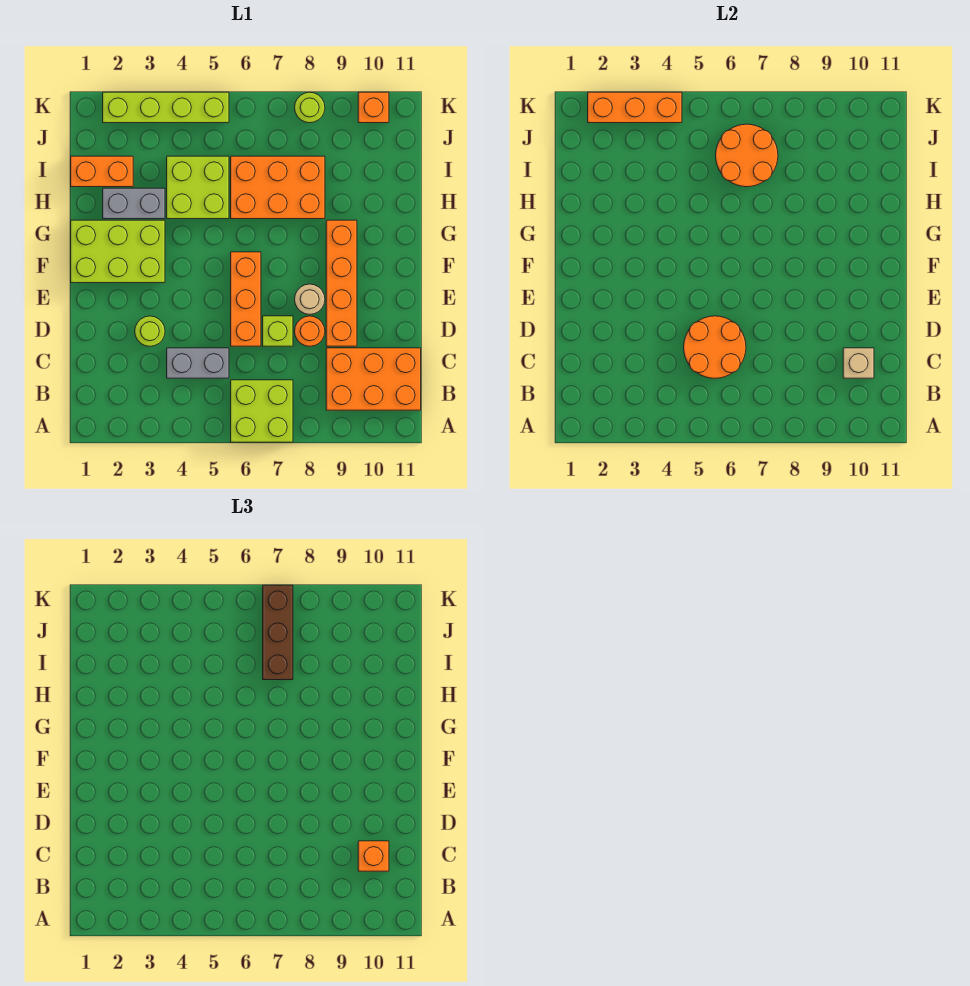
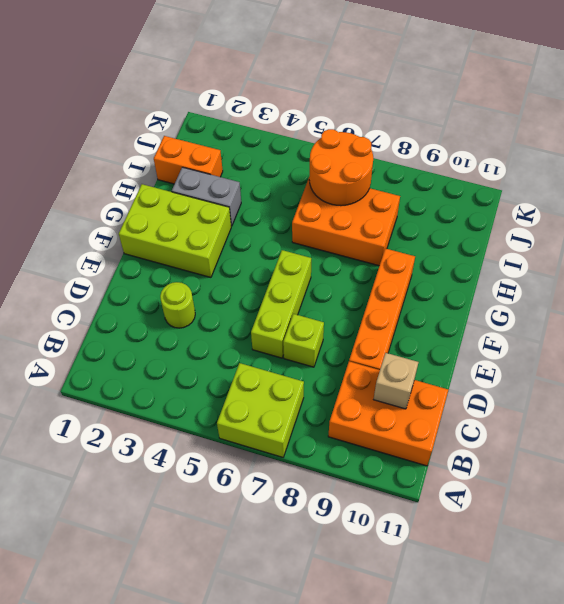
lime brick D6:F6 level 1 -> orange brick D6:F6 level 1
none -> grey brick C4:C5 level 1
none -> orange round brick D8 level 1
none -> tan round brick E8 level 1

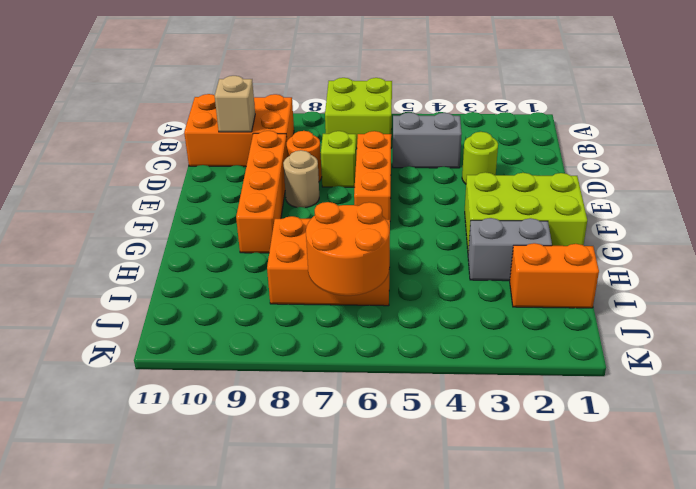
none -> lime brick H4:I5 level 1
none -> lime brick K2:K5 level 1
none -> lime round brick K8 level 1

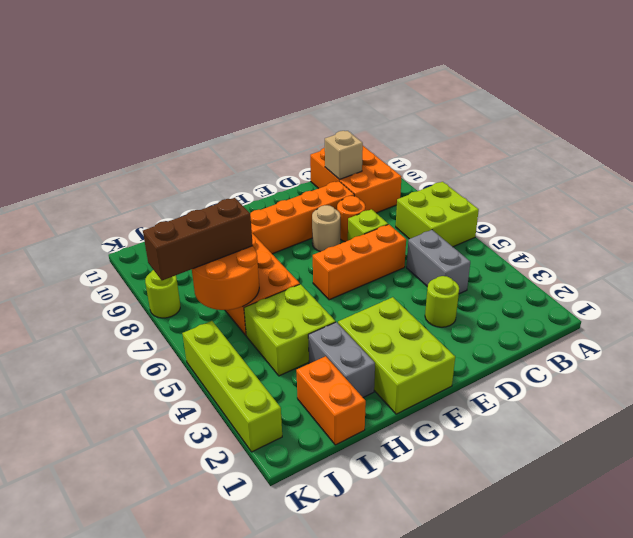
none -> orange brick K10 level 1
none -> orange round brick C5:D6 level 2
none -> orange brick K2:K4 level 2

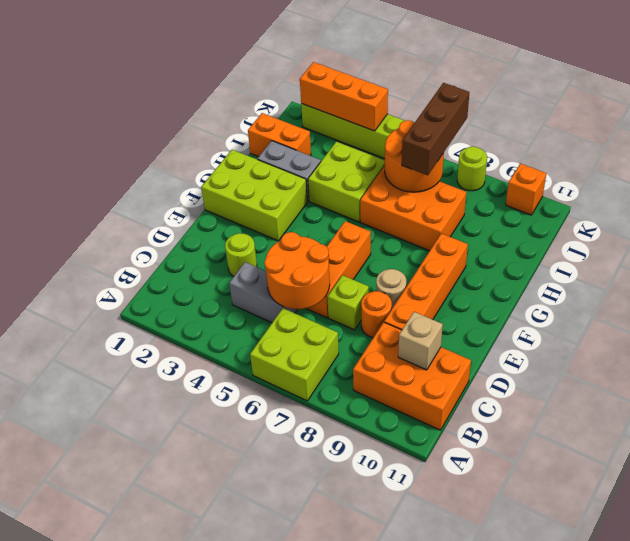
none -> orange brick C10 level 3

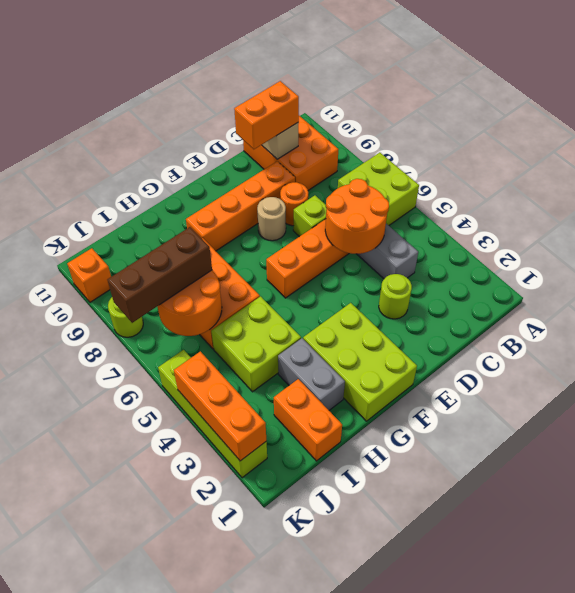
orange brick C10:D10 level 3 -> orange brick C10 level 3

